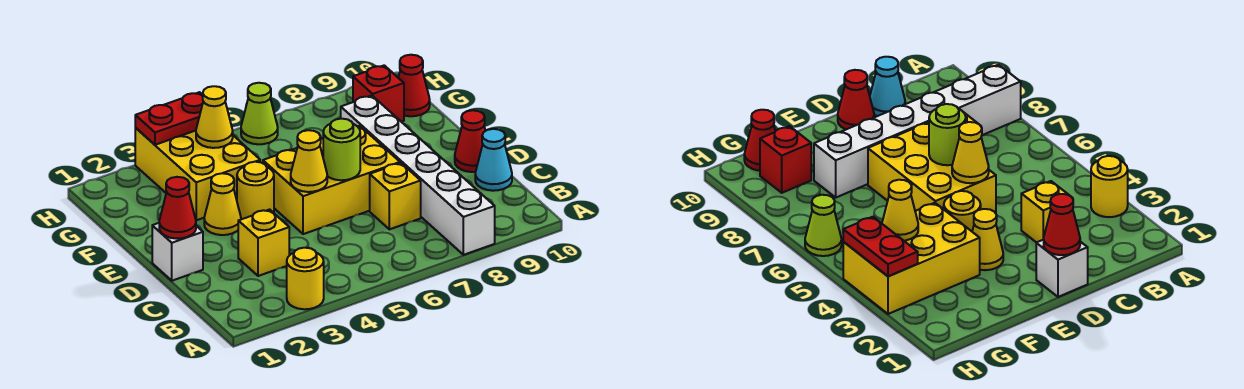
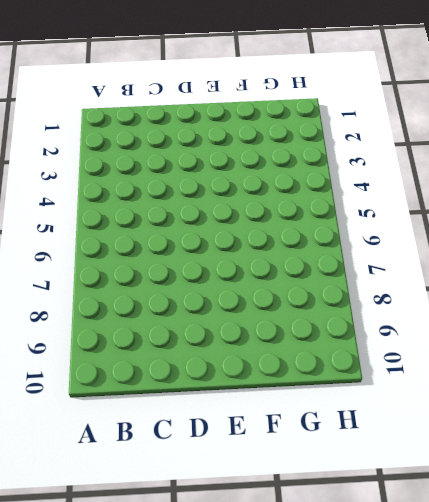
none -> yellow round brick A3 level 1
none -> white brick A8:F8 level 1
none -> yellow brick C3 level 1

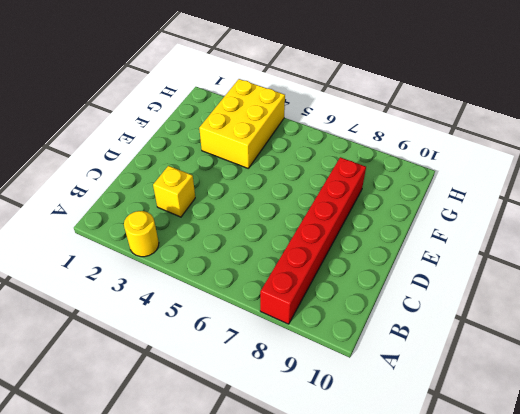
red brick A8:F8 level 1 -> white brick A8:F8 level 1
none -> yellow brick C7 level 1
none -> cyan cone C10 level 1
none -> white brick D1 level 1

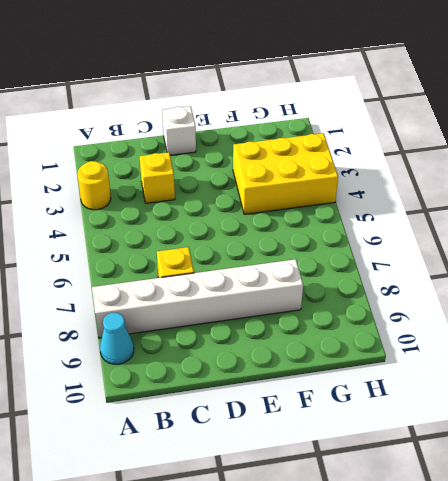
cyan cone A9 level 1 -> cyan cone C10 level 1
none -> yellow brick D5:E7 level 1
none -> red cone D10 level 1
none -> yellow cone E3 level 1

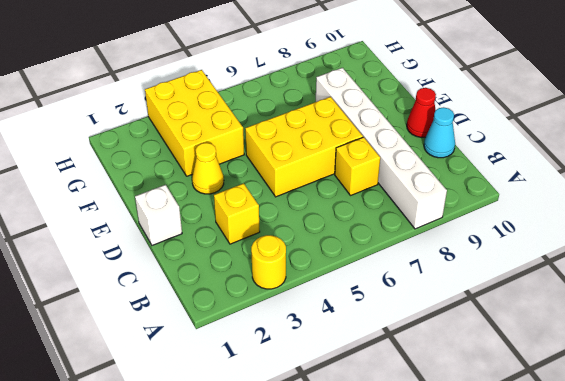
none -> yellow round brick E4 level 1
none -> red brick G9 level 1
none -> red cone G10 level 1

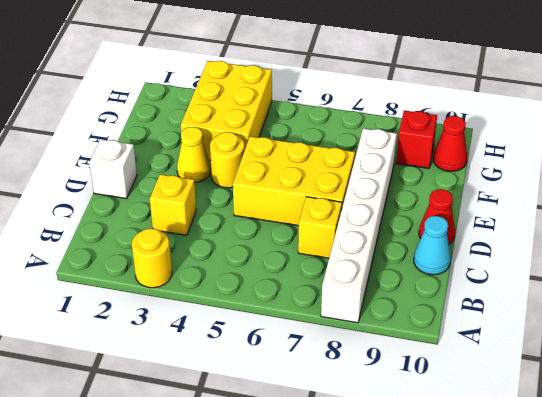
none -> lime cone H6 level 1
none -> red cone D1 level 2
none -> yellow cone D5 level 2

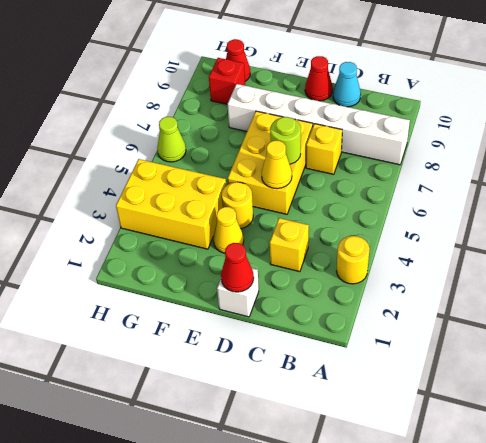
none -> yellow cone G4 level 2
none -> red plate H3:H4 level 2

